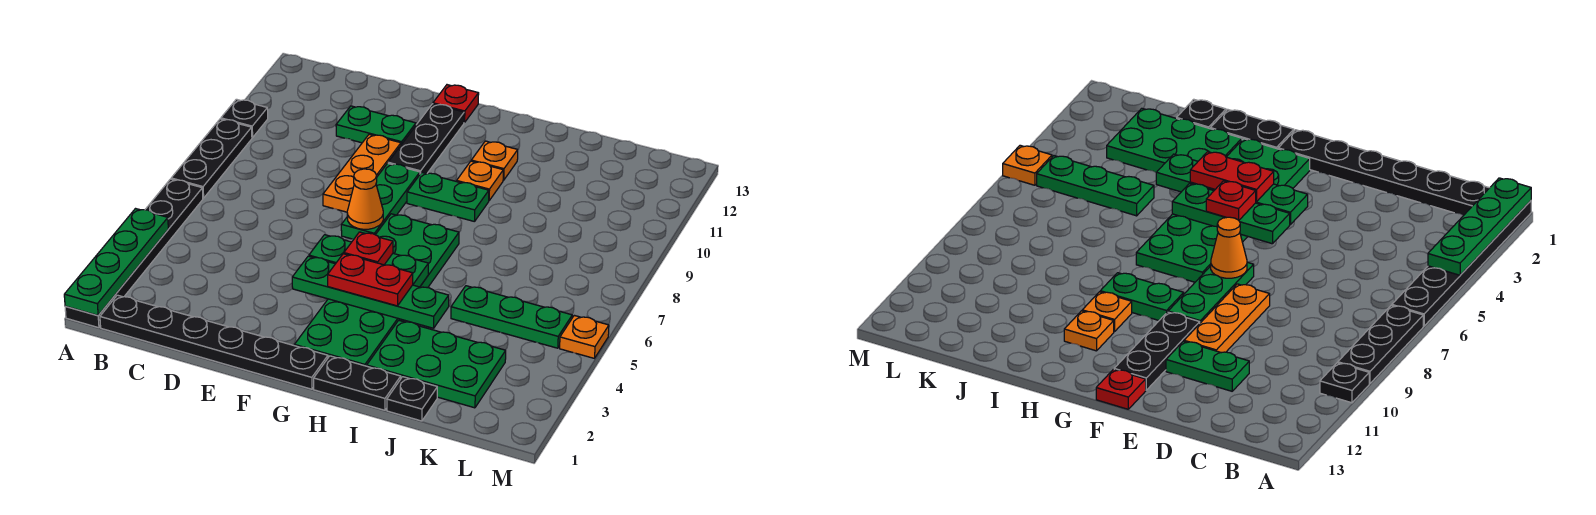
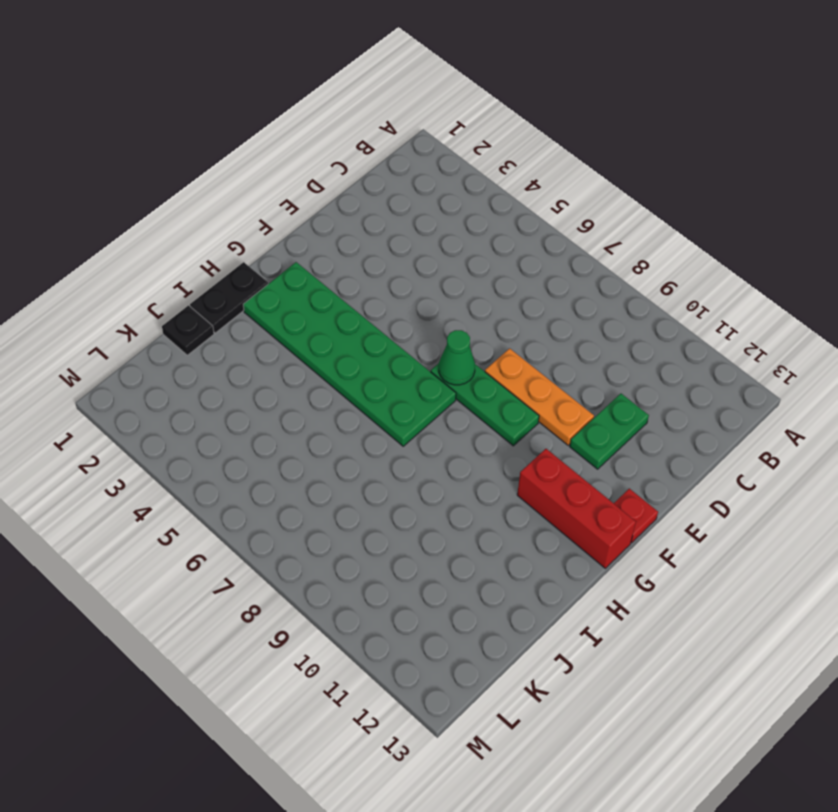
green cone F7 level 2 -> orange cone F7 level 2
red brick G11:G13 level 1 -> none
none -> black plate A1:A6 level 1
none -> black plate A7:A9 level 1
none -> black plate A10 level 1

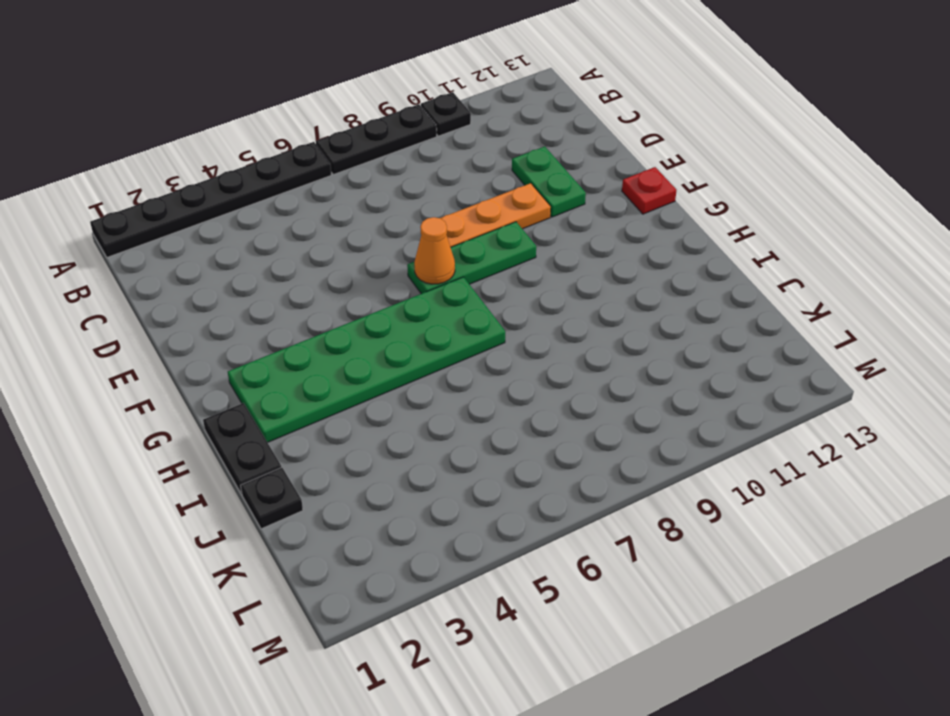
none -> black plate B1:G1 level 1
none -> black plate F10:F12 level 1
none -> green plate G9:H9 level 1

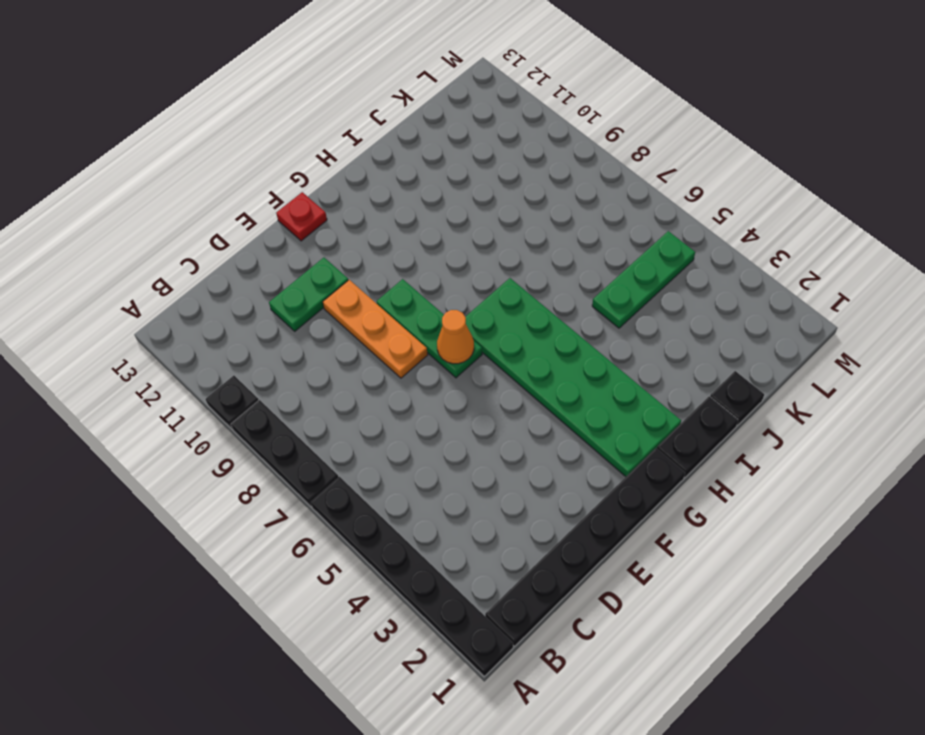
none -> black plate F10:F12 level 1
none -> green plate G9:H9 level 1
none -> orange plate H10 level 1

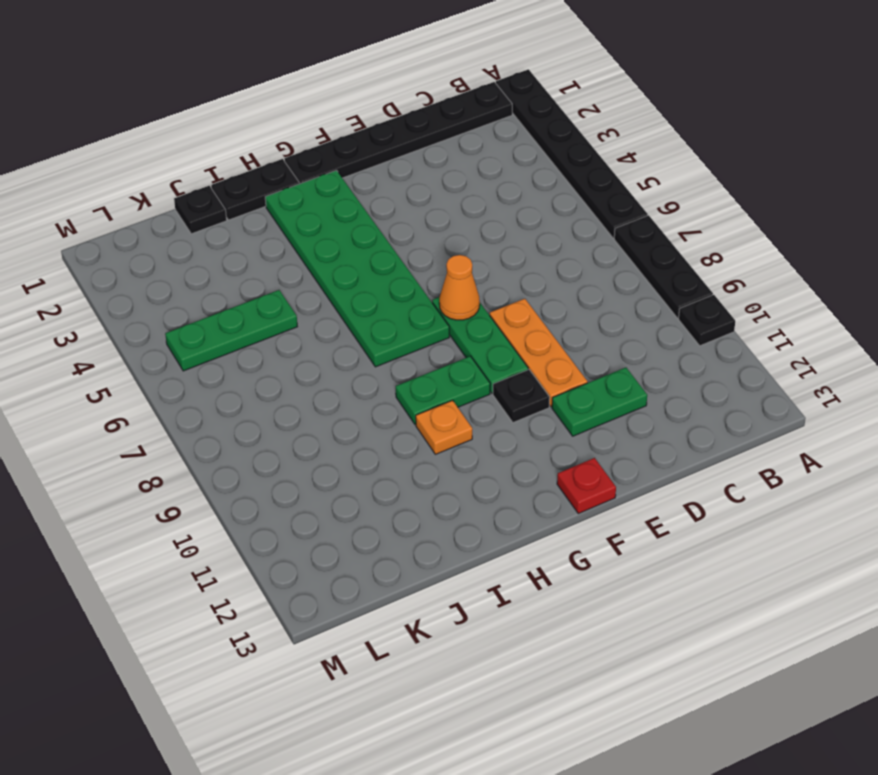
black plate F10 level 1 -> black plate F10:F12 level 1
none -> orange plate H11 level 1
none -> green plate I2:K3 level 1
none -> orange plate M5 level 1

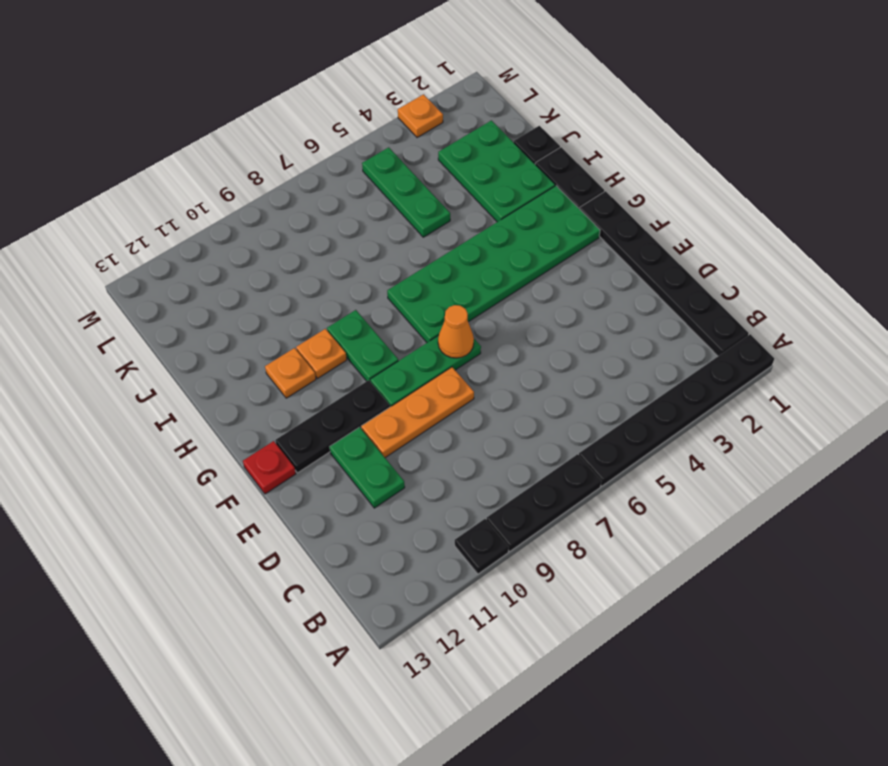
orange plate M3 level 1 -> orange plate M5 level 1
none -> green plate A1:A4 level 2
none -> green plate F4:I4 level 2
none -> green plate F5:H5 level 2

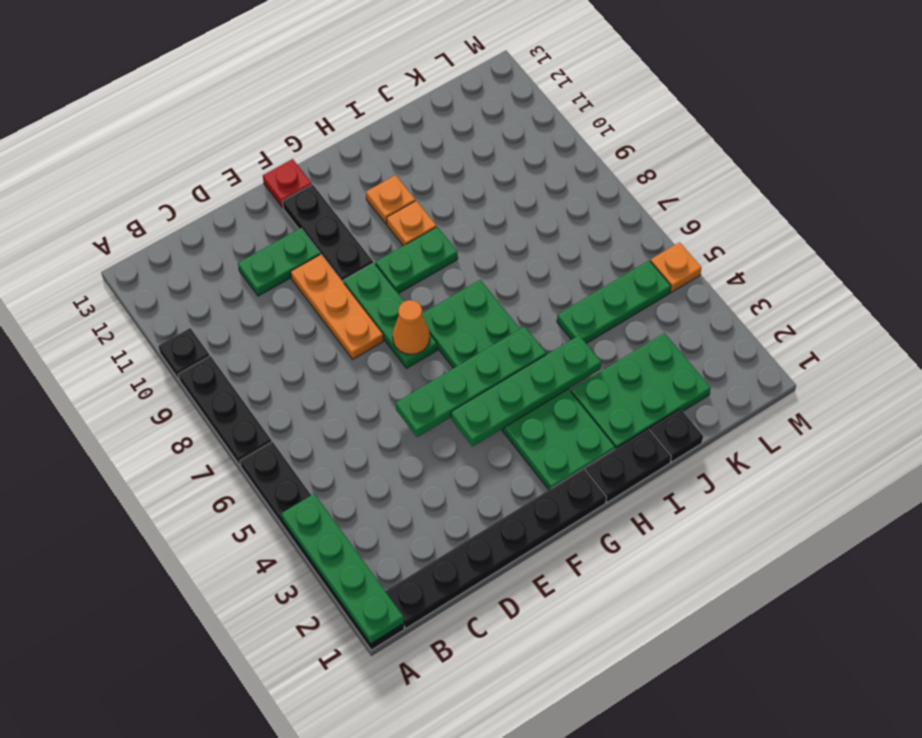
green plate E5:H5 level 2 -> green plate F5:H5 level 2
none -> red plate G4:H4 level 3
none -> red plate G5 level 3

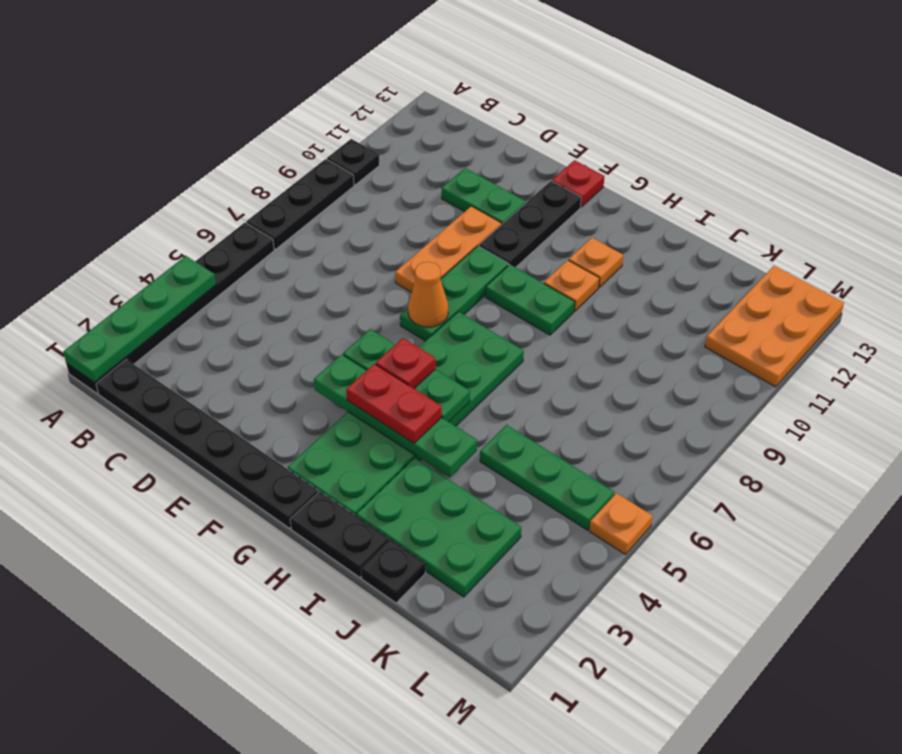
orange plate L11:M13 level 1 -> none

